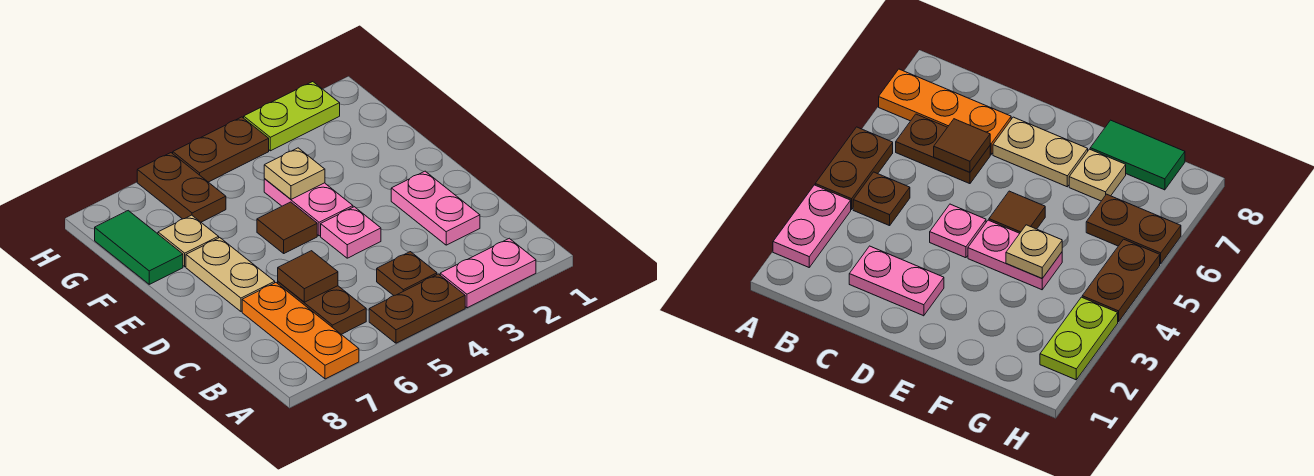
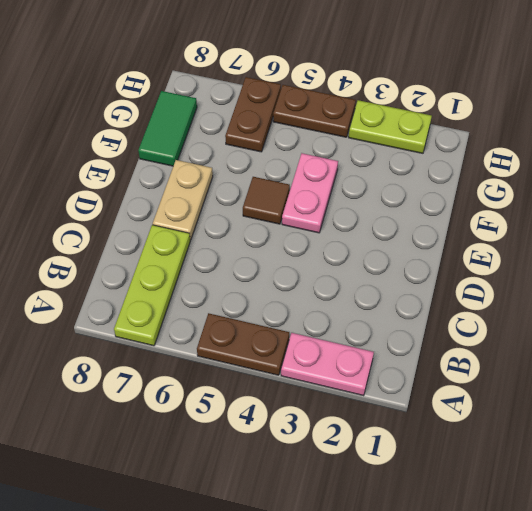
lime plate A7:C7 level 1 -> orange plate A7:C7 level 1
none -> brown plate B4 level 1
none -> brown plate B6:C6 level 1
none -> pink plate C2:D2 level 1

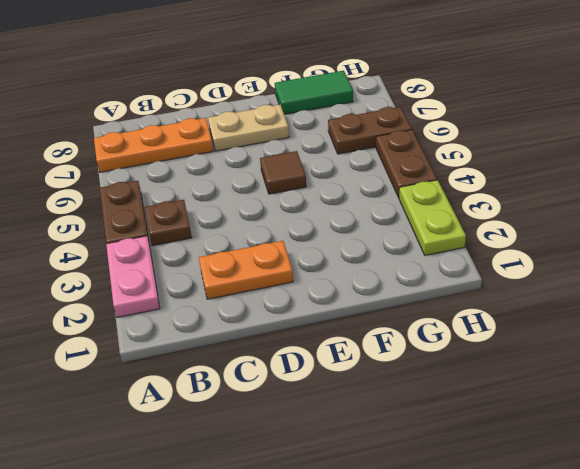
orange plate C2:D2 level 1 -> pink plate C2:D2 level 1
none -> brown plate B6:C6 level 1
none -> pink plate D4 level 1
none -> pink plate E4:F4 level 1

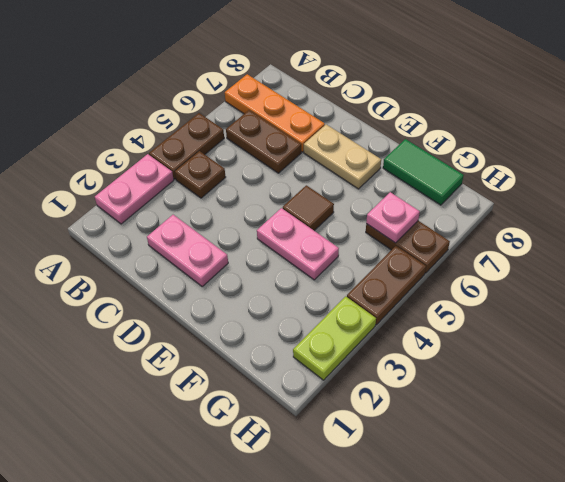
pink plate G6 level 2 -> pink plate D4 level 1
none -> tan plate F7 level 1
none -> brown tile C6 level 2
none -> tan plate F4 level 2

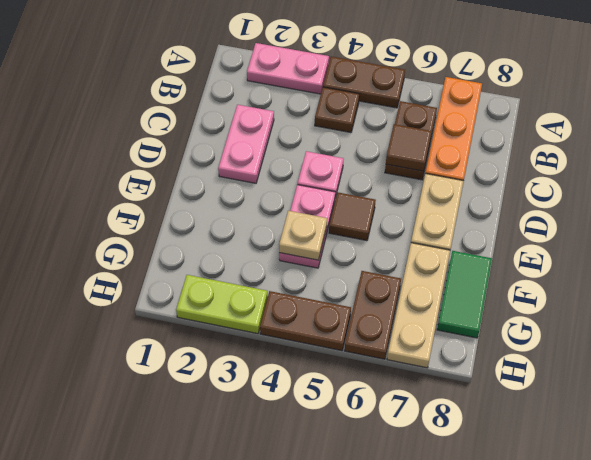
tan plate F7:H7 level 1 -> tan plate F7 level 1

